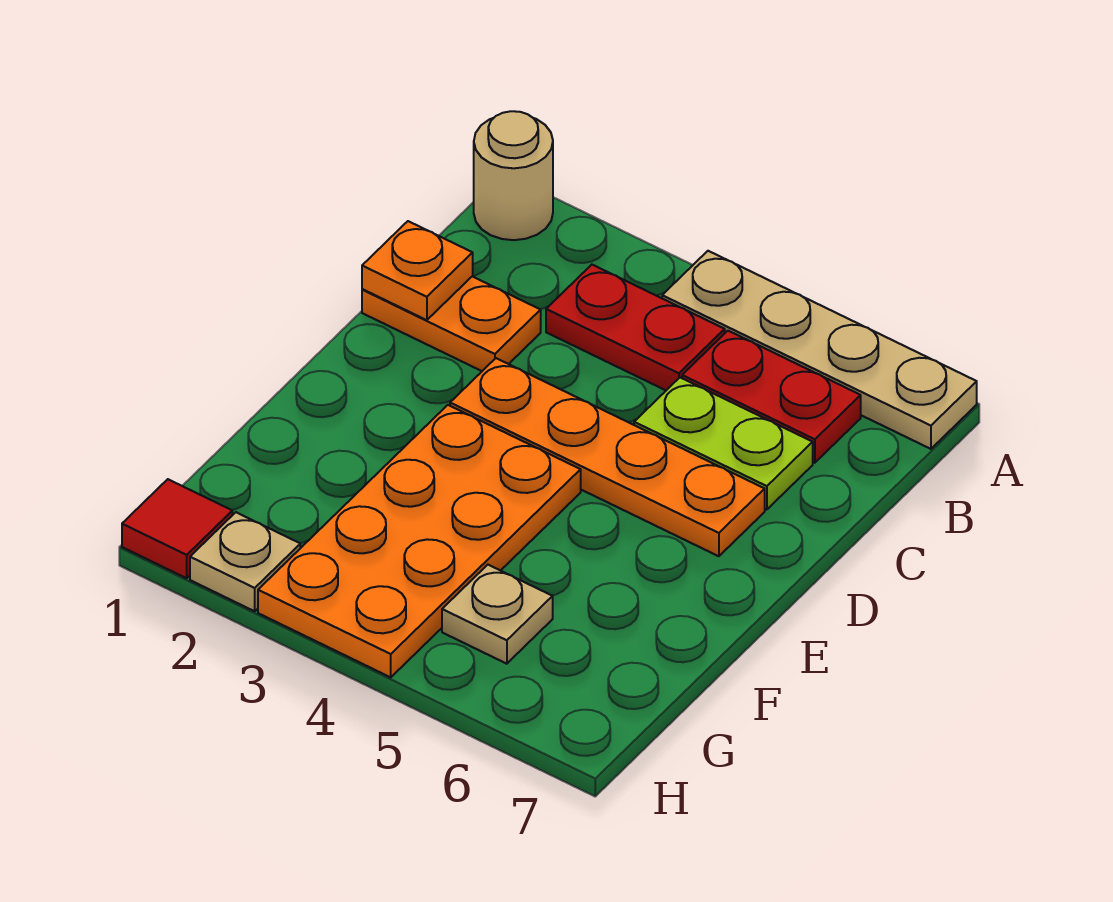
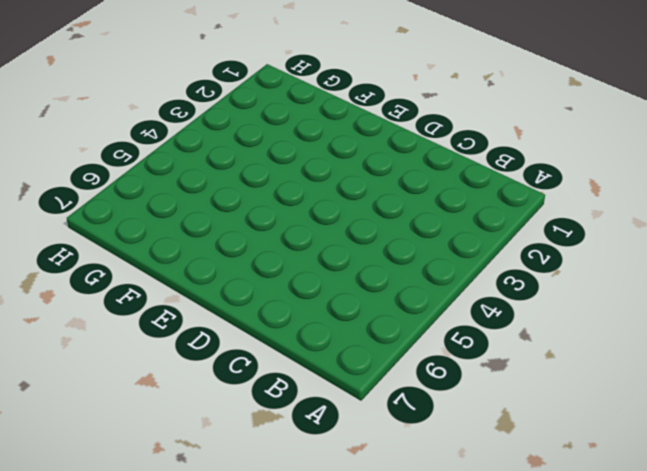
none -> tan round brick A1 level 1
none -> tan plate A4:A7 level 1
none -> red plate B3:B4 level 1

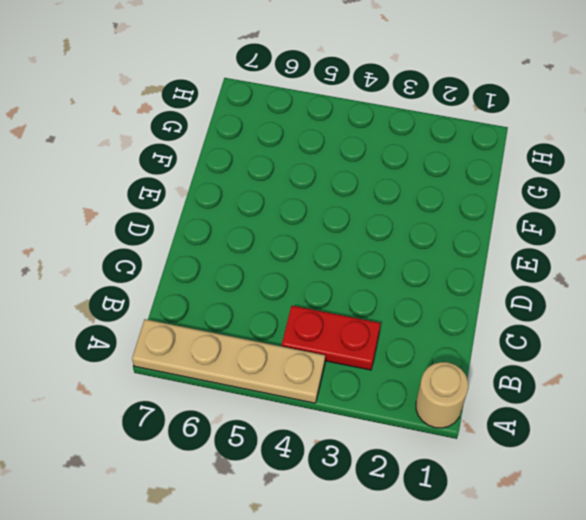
none -> red plate B5:B6 level 1
none -> orange plate C1:C2 level 1
none -> lime plate C5:C6 level 1

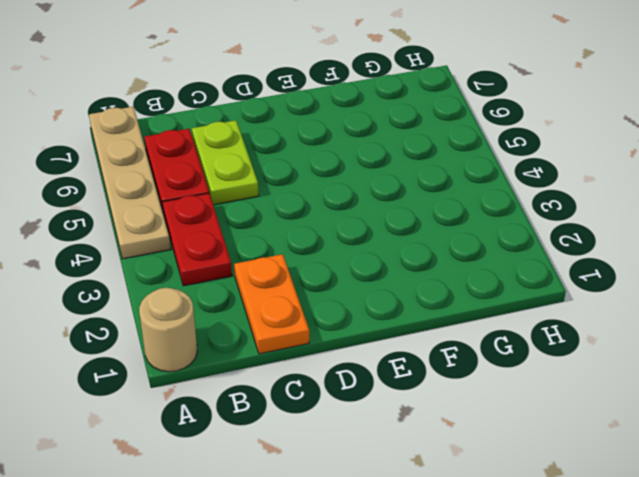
none -> orange plate D3:D6 level 1
none -> orange plate E3:H4 level 1
none -> tan plate G5 level 1

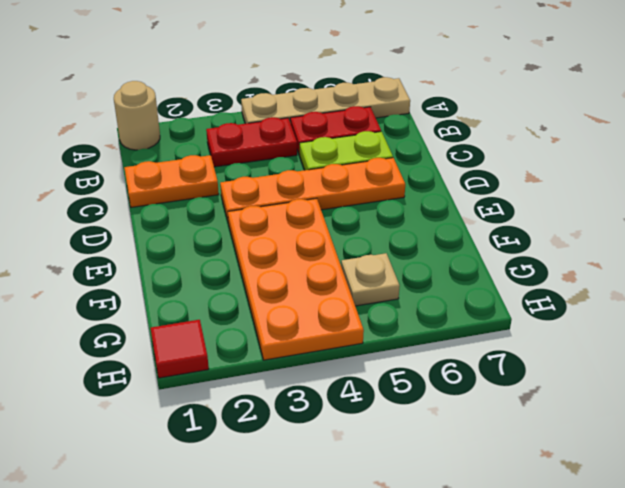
none -> tan plate H2 level 1
none -> orange plate C1 level 2

